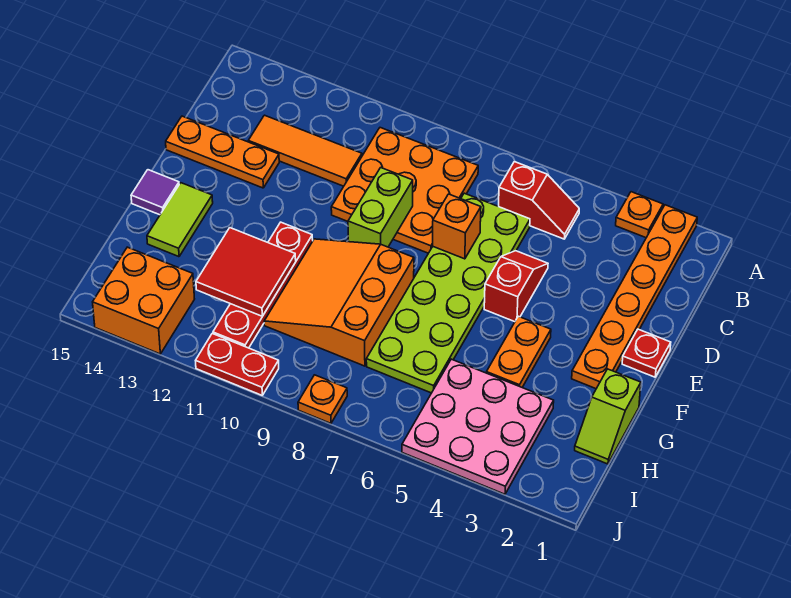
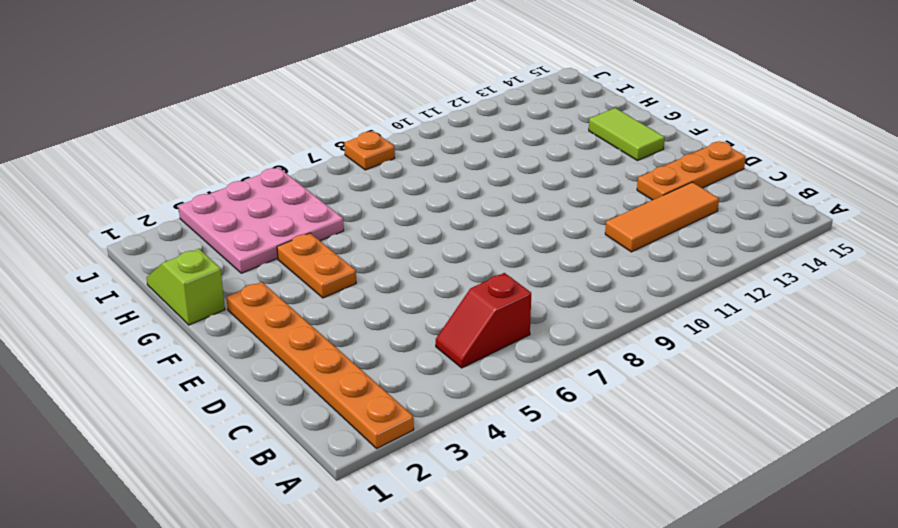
none -> orange plate A3 level 1
none -> orange plate B8:D10 level 1
none -> lime plate C6:H7 level 1

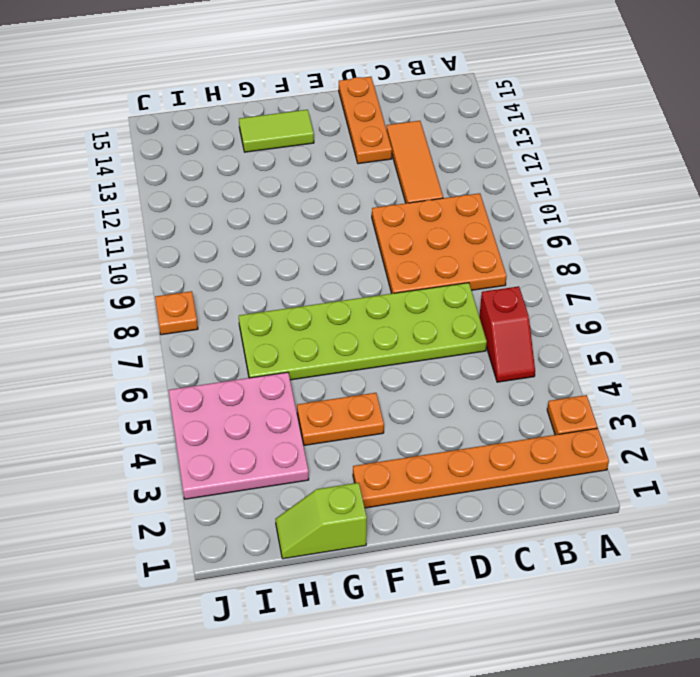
none -> red slope D5:E5 level 1 top E
none -> red plate E1 level 1
none -> orange slope F8:H10 level 1 top 8

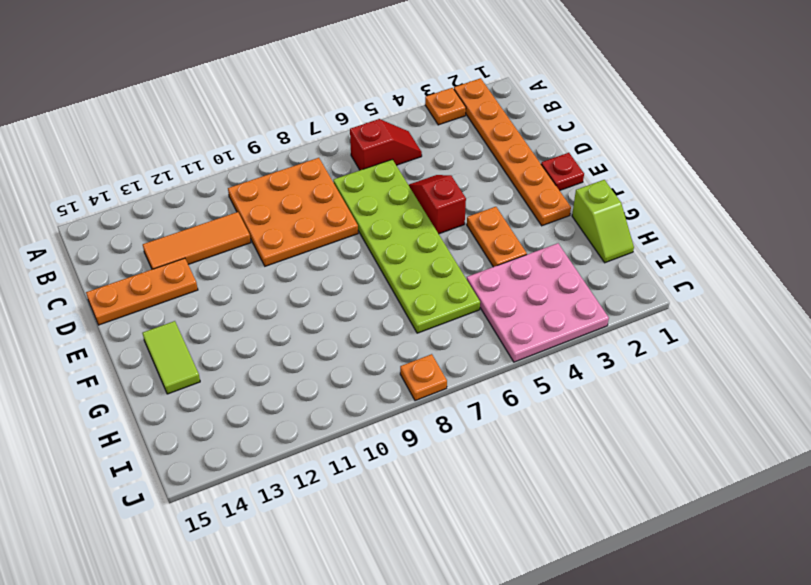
none -> orange slope F8:H10 level 1 top 8
none -> red plate F11:I11 level 1
none -> purple tile F15 level 1

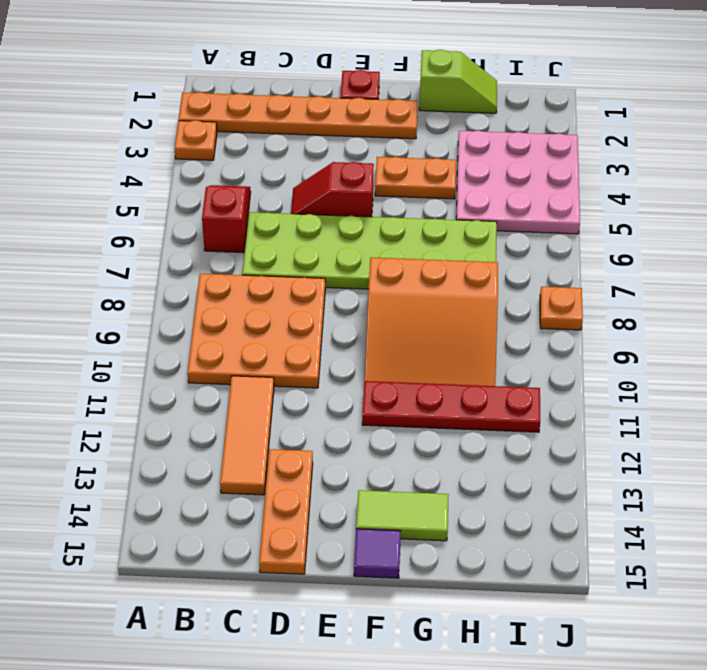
none -> orange brick I13:J14 level 1
none -> red plate J10:J11 level 1
none -> orange brick D7 level 2

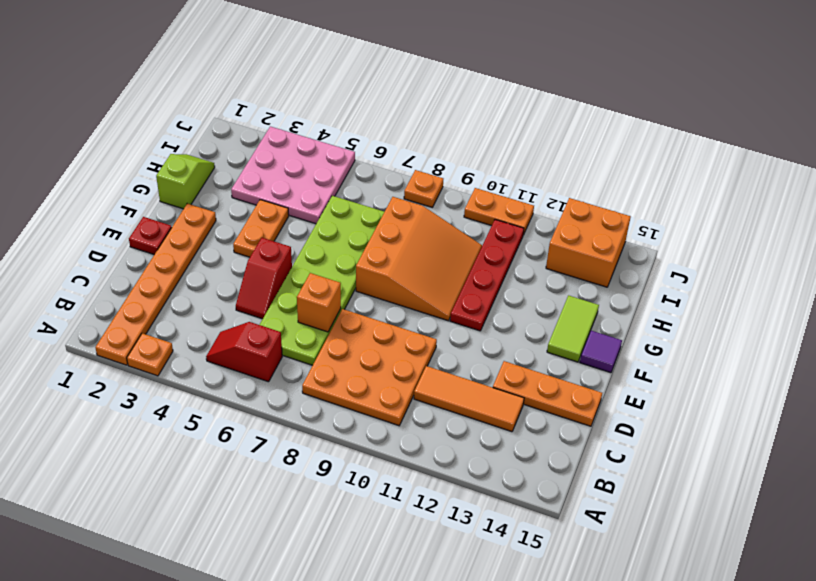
orange plate J10:J11 level 1 -> red plate J10:J11 level 1
none -> lime brick D9:E9 level 2
none -> red tile G11:H12 level 2

